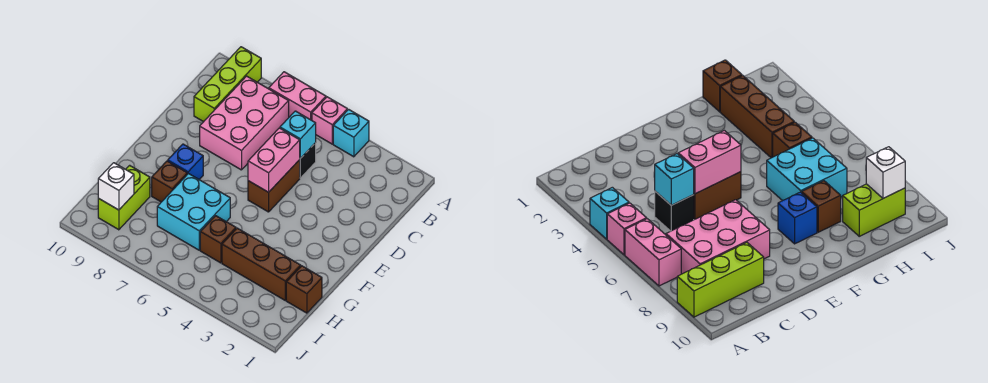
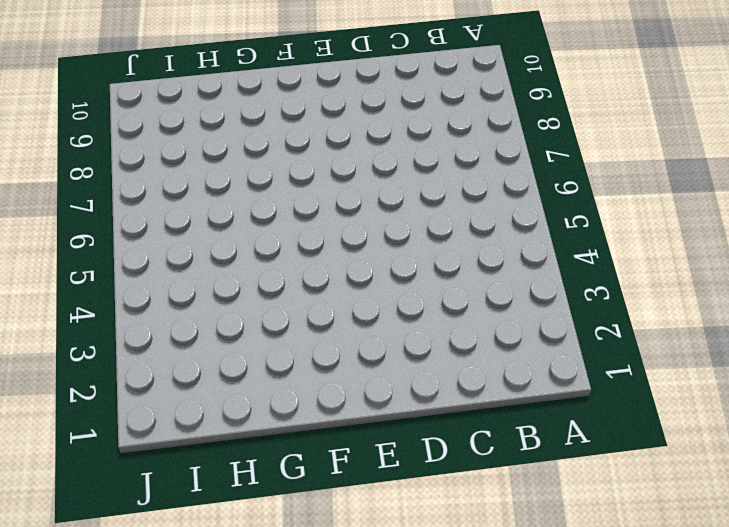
none -> cyan brick A4 level 1
none -> pink brick A5 level 1
none -> pink brick A6:A7 level 1

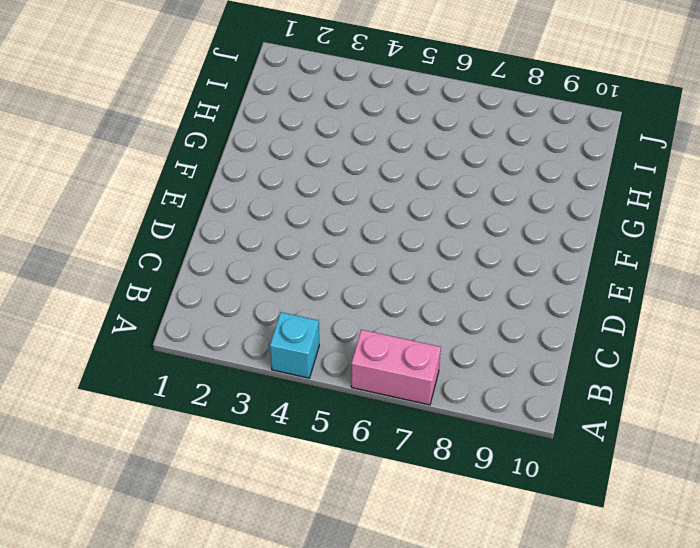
none -> pink brick A5 level 1
none -> lime brick A9:C9 level 1
none -> pink brick B7:D8 level 1

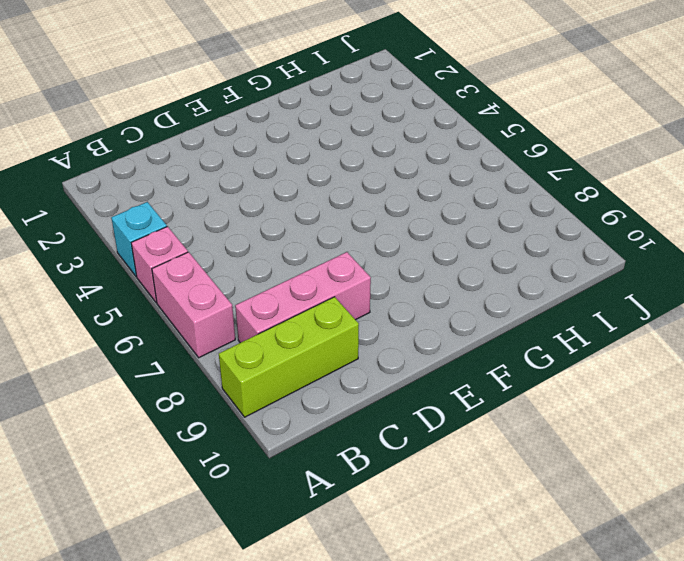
pink brick B8:D8 level 1 -> pink brick B7:D8 level 1
none -> black brick C5 level 1
none -> brown brick D5:E5 level 1
none -> blue brick F8 level 1

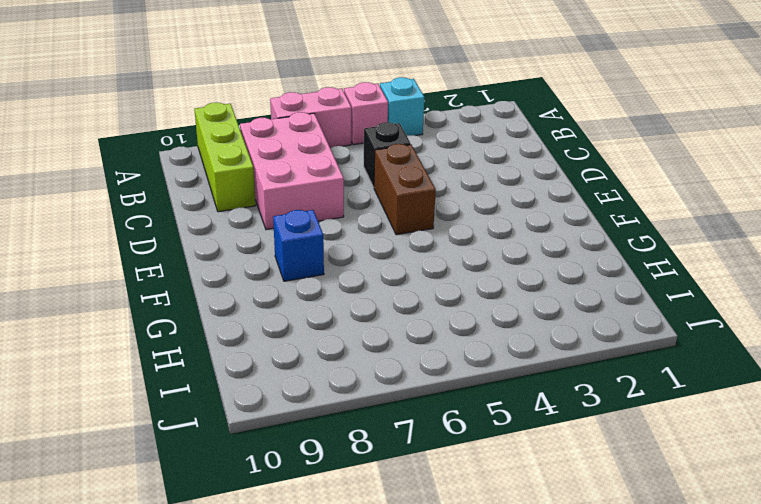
none -> cyan brick G6:H7 level 1
none -> brown brick G8 level 1
none -> brown brick H1 level 1

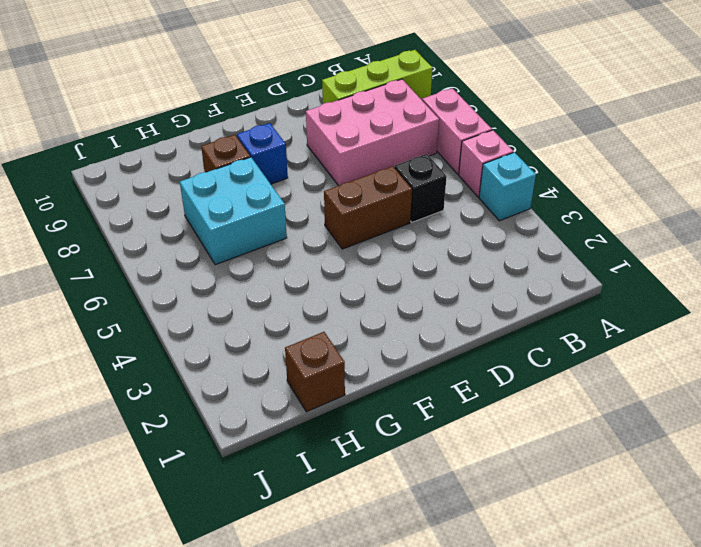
none -> brown brick H2:H4 level 1
none -> brown brick H5 level 1
none -> lime brick H9:I9 level 1

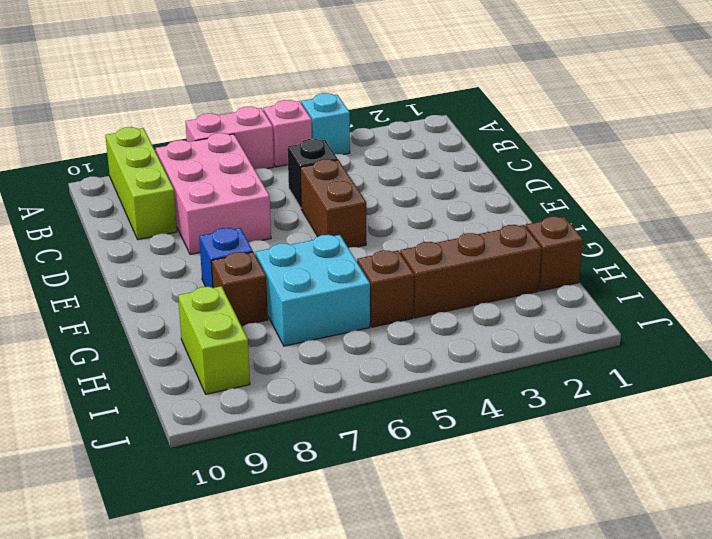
none -> cyan brick C5 level 2
none -> pink brick D5:E5 level 2
none -> white brick I9 level 2

